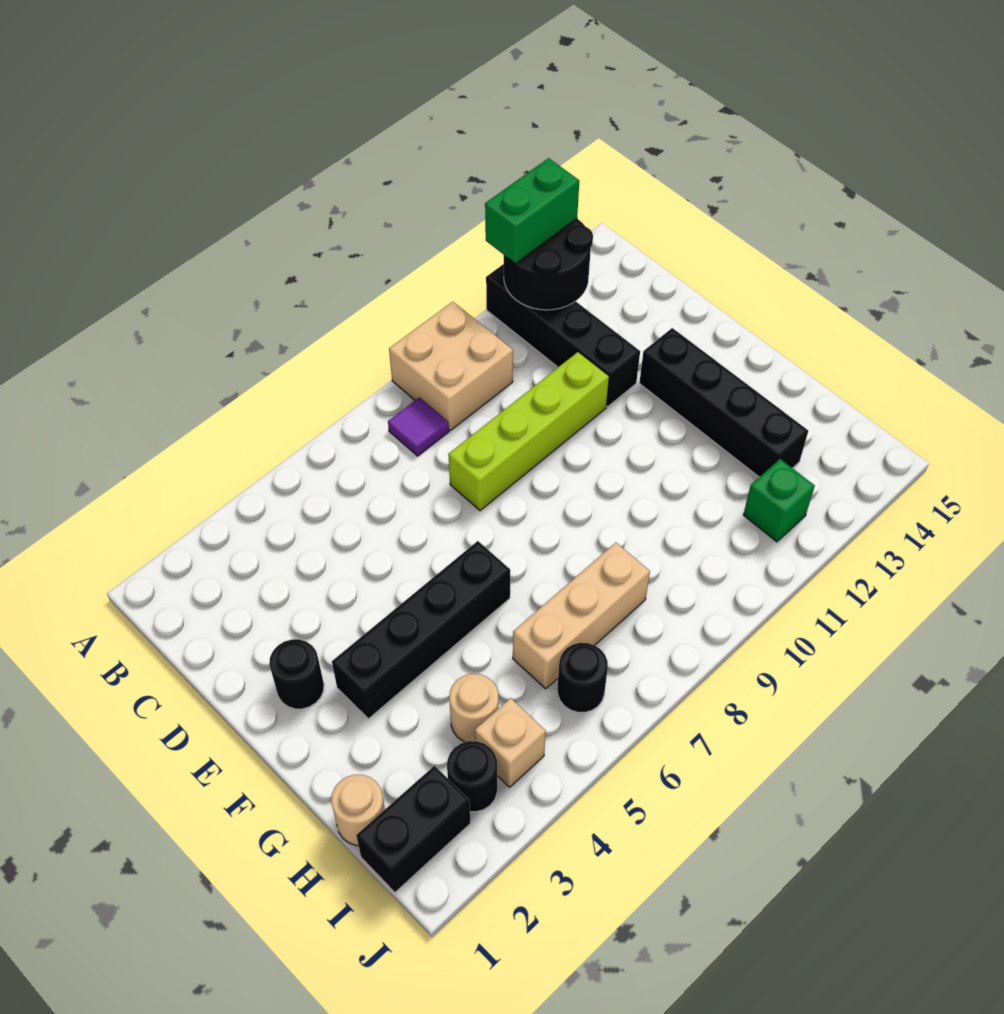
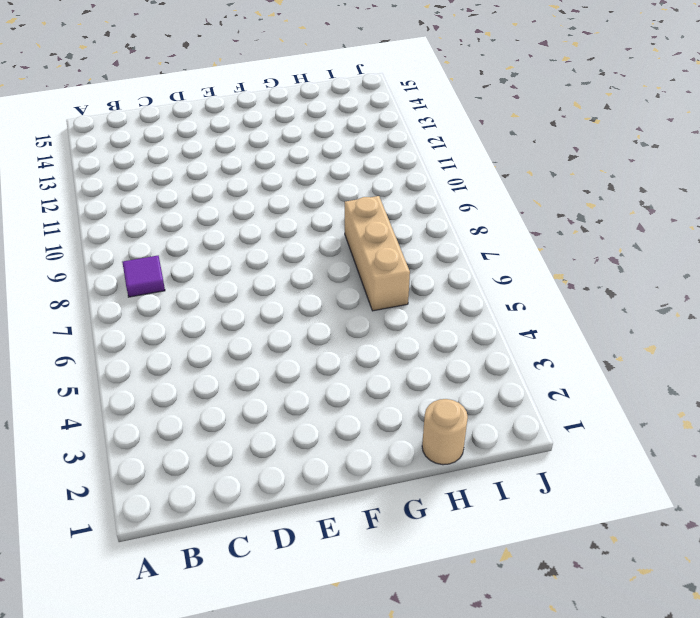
none -> tan brick A9:B10 level 1
none -> black brick A12:D12 level 1
none -> lime brick D8:D11 level 1

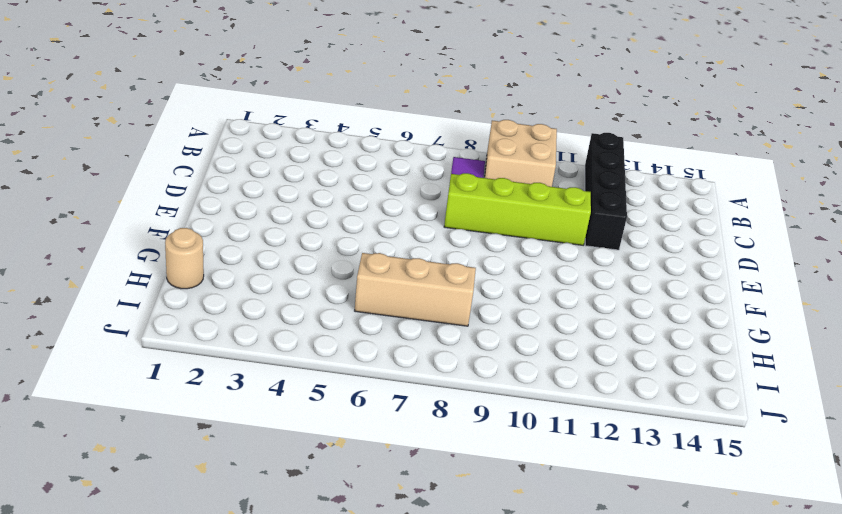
none -> black round brick E2 level 1
none -> black brick E13:H13 level 1
none -> black brick F3:F6 level 1

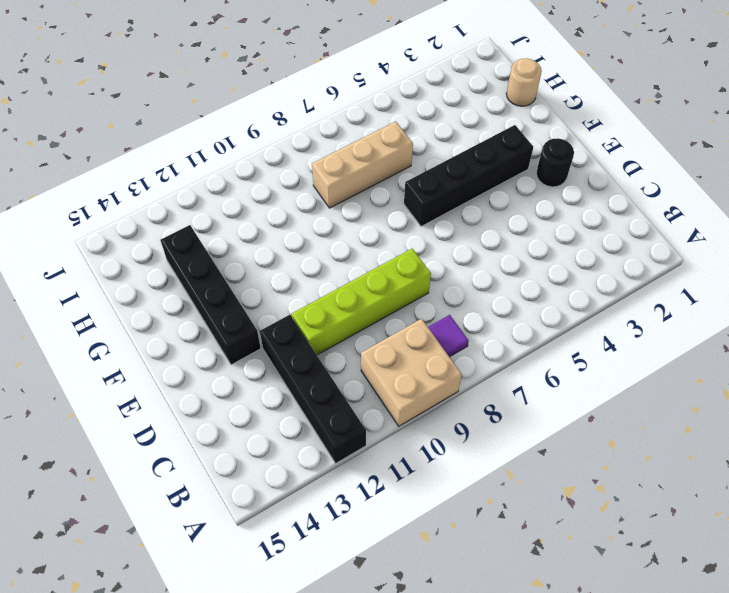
none -> tan round brick H4 level 1
none -> black brick I1:I2 level 1
none -> black round brick I3 level 1

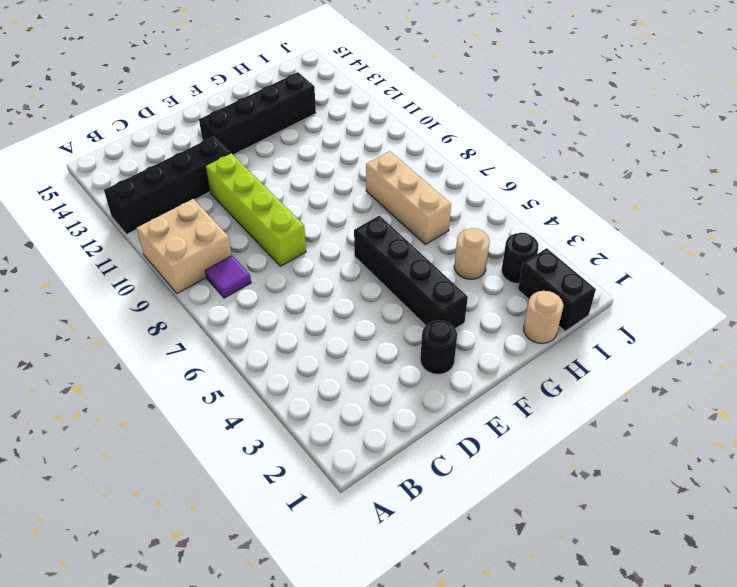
none -> tan brick I4 level 1
none -> black round brick I6 level 1
none -> green brick I12 level 1

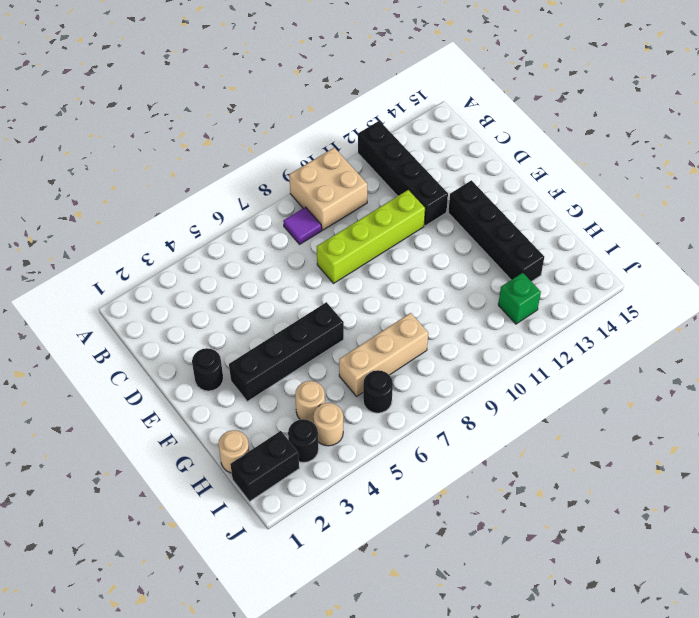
tan round brick I4 level 1 -> tan brick I4 level 1
none -> black round brick A12:B13 level 2
none -> green brick A12:A13 level 3

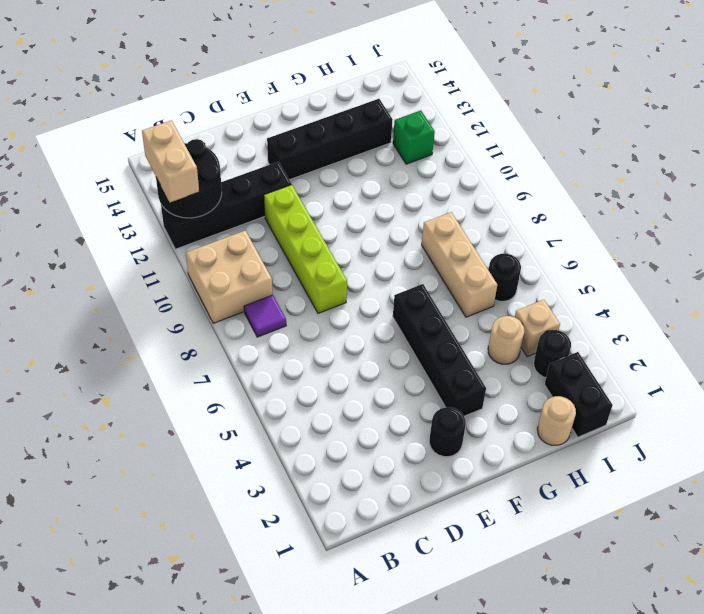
tan brick A12:A13 level 3 -> green brick A12:A13 level 3

